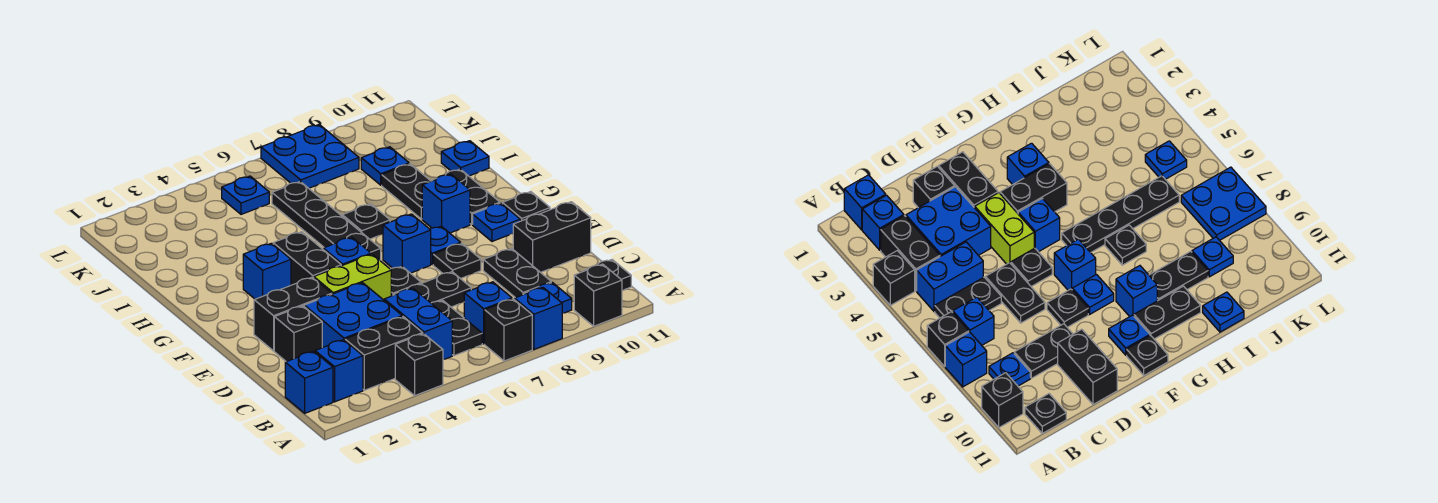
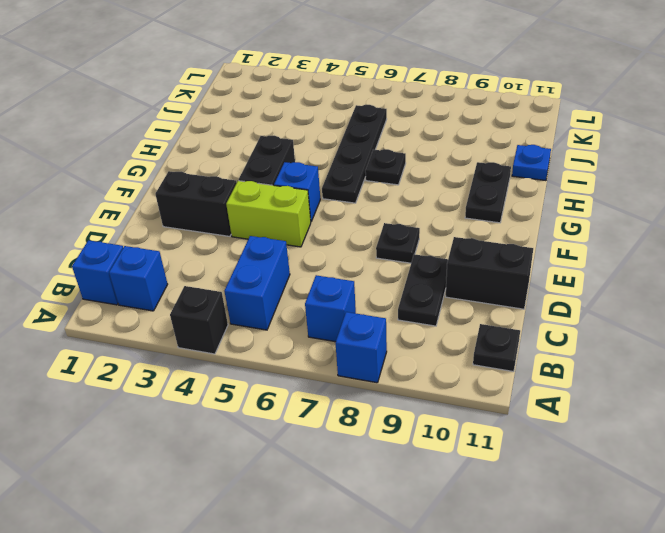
none -> black brick A7 level 1
none -> black brick A10 level 1
none -> black brick B3:B4 level 1
none -> black plate B6:C6 level 1

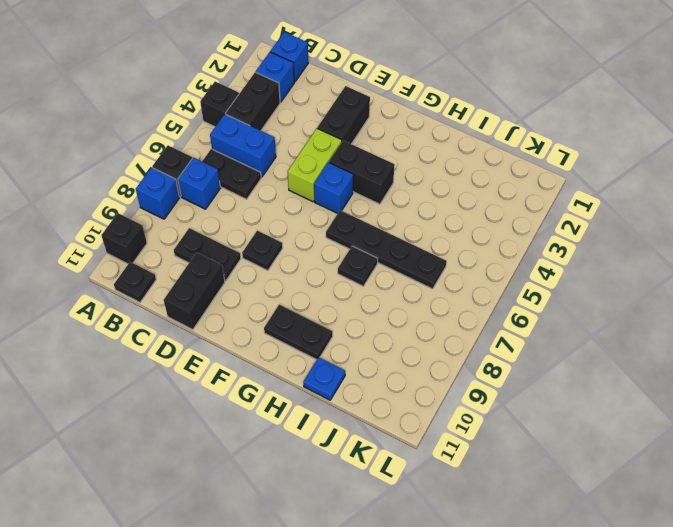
none -> blue plate B9 level 1
none -> blue brick C3:D4 level 1
none -> black brick D2 level 1
none -> black plate D6:D7 level 1

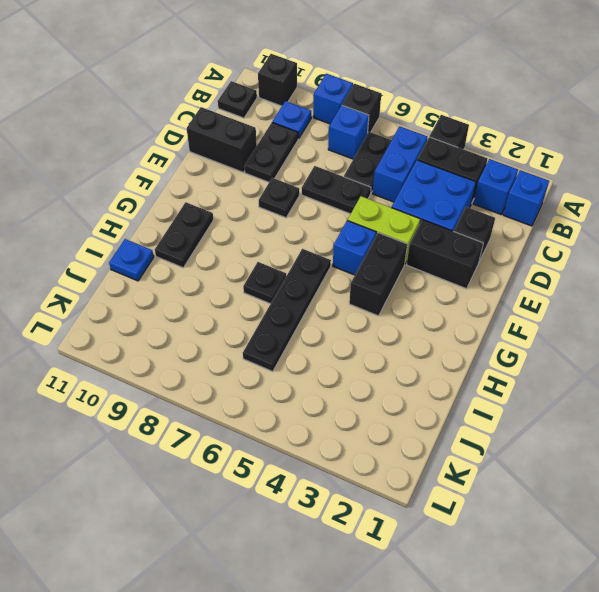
none -> black plate E6 level 1
none -> blue brick F7 level 1
none -> blue plate F8 level 1
none -> blue plate F10 level 1

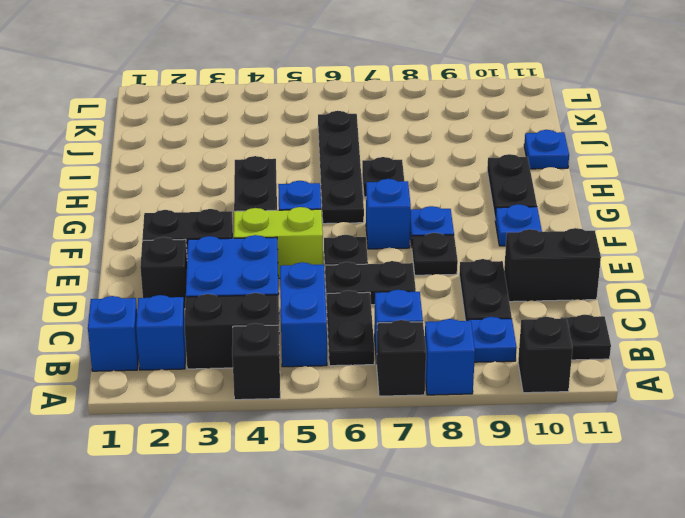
none -> black plate F11 level 1
none -> blue brick G3 level 1
none -> blue brick G9 level 1
none -> black plate H9:I9 level 1

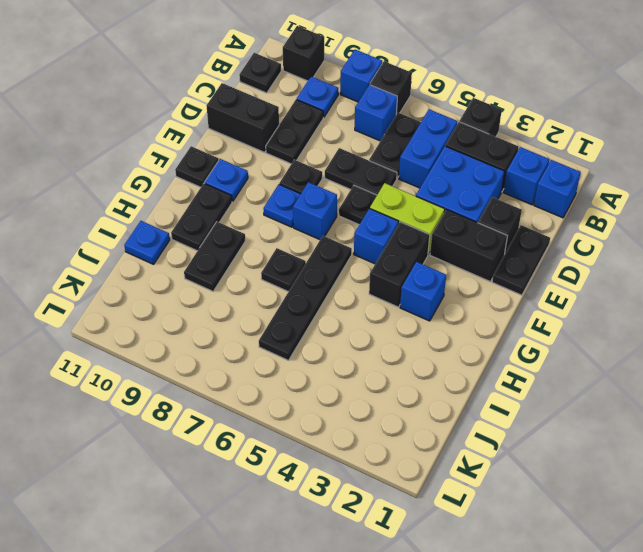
black plate D1:E1 level 1 -> none
none -> blue brick G9 level 1
none -> blue plate J9 level 1
none -> blue plate K5 level 1
none -> blue plate K7:L8 level 1

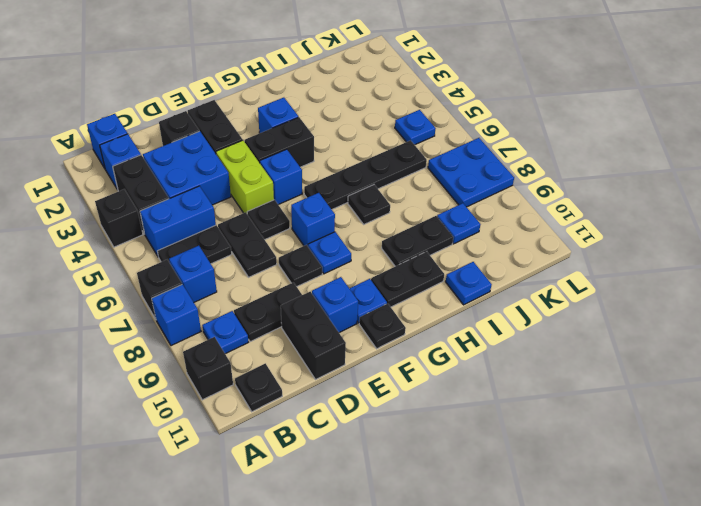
blue brick E10 level 1 -> blue brick G9 level 1

